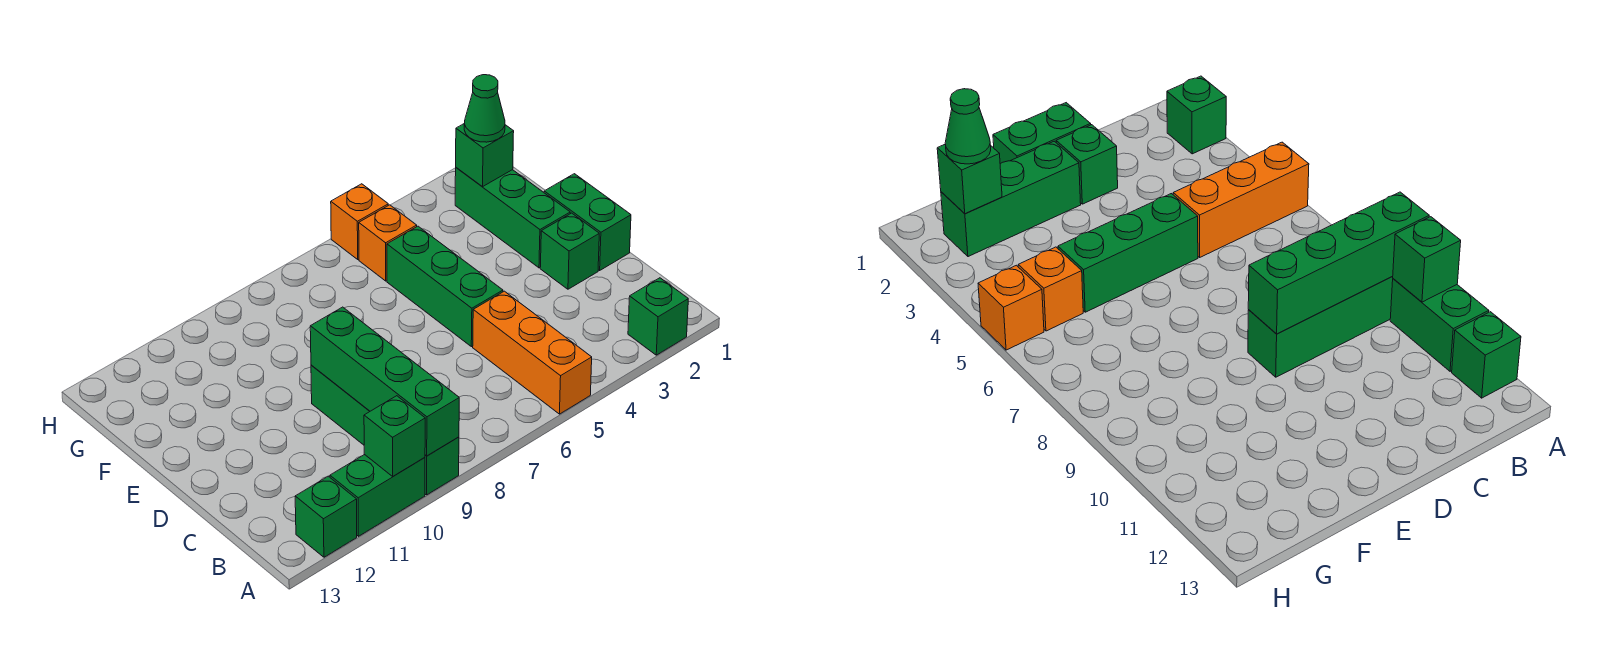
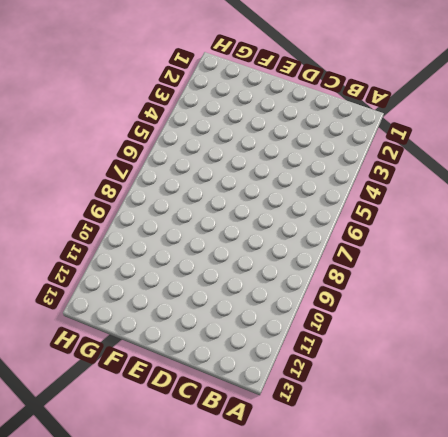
none -> green brick A2 level 1
none -> orange brick A5:C5 level 1
none -> green brick A9:D9 level 1

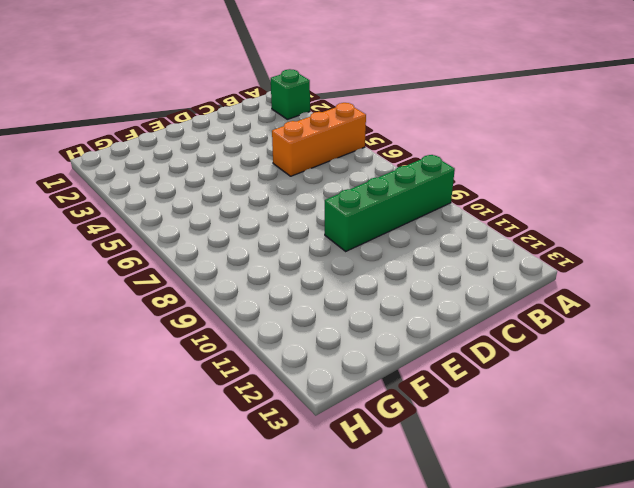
none -> green brick A10:A11 level 1
none -> green brick A12 level 1
none -> green brick D1:E1 level 1

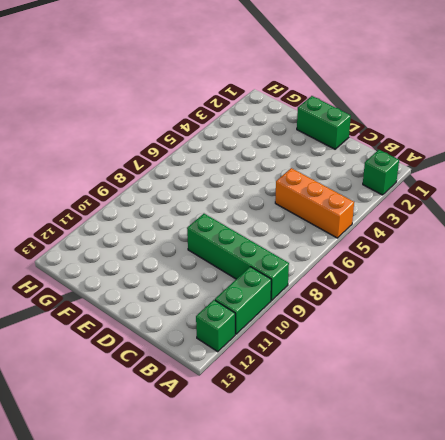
none -> green brick D2 level 1
none -> green brick D5:F5 level 1
none -> green brick E2:G2 level 1

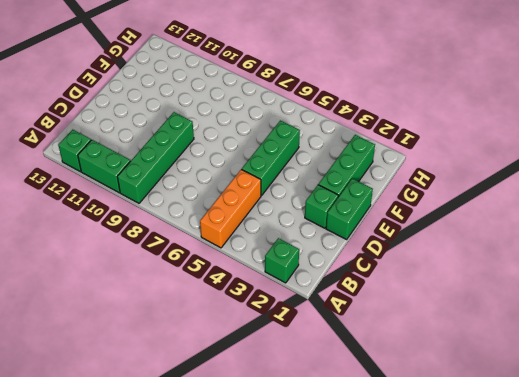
none -> orange brick G5 level 1
none -> orange brick H5 level 1
none -> green brick A9:D9 level 2

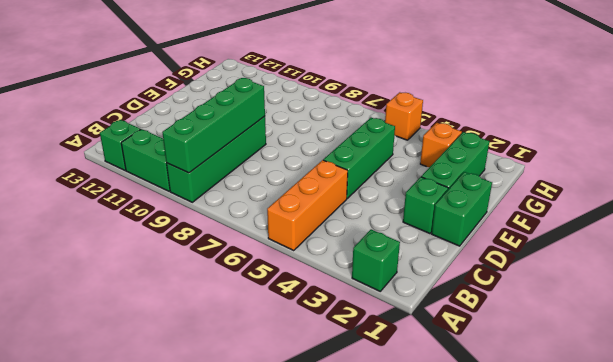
orange brick G3 level 1 -> orange brick G5 level 1
none -> green brick A10 level 2
none -> green brick G2 level 2
none -> green cone G2 level 3

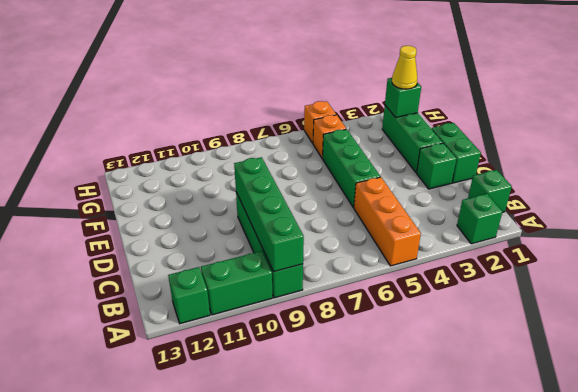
green brick B1 level 1 -> green brick A10 level 2
yellow cone G2 level 3 -> green cone G2 level 3

